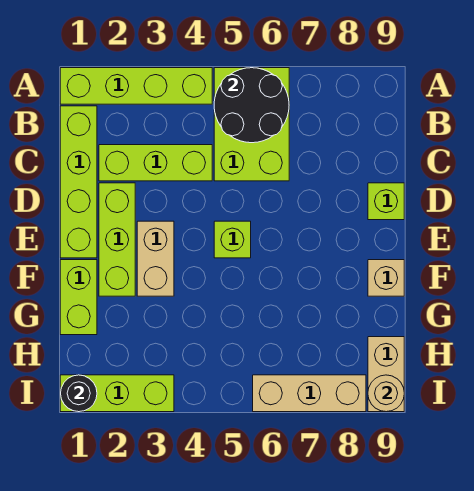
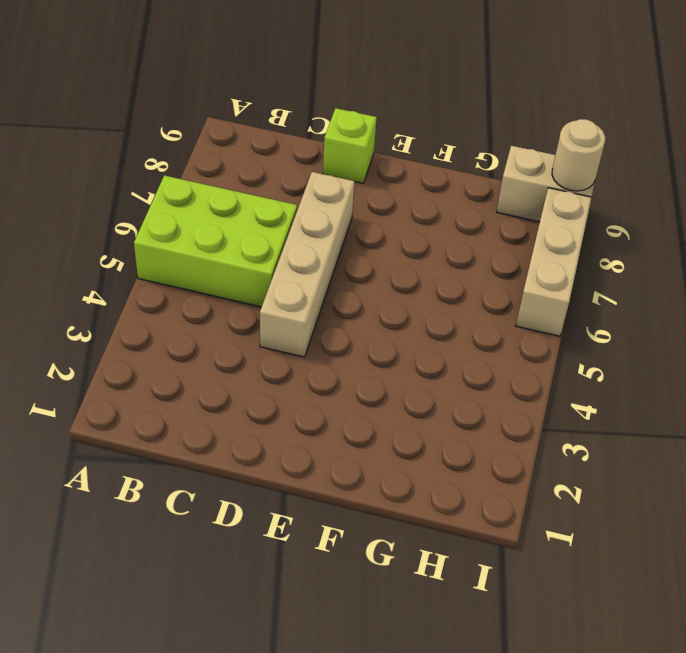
tan brick D4:D7 level 1 -> none
none -> lime brick A1:A4 level 1
none -> lime brick B1:E1 level 1
none -> lime brick C2:C4 level 1

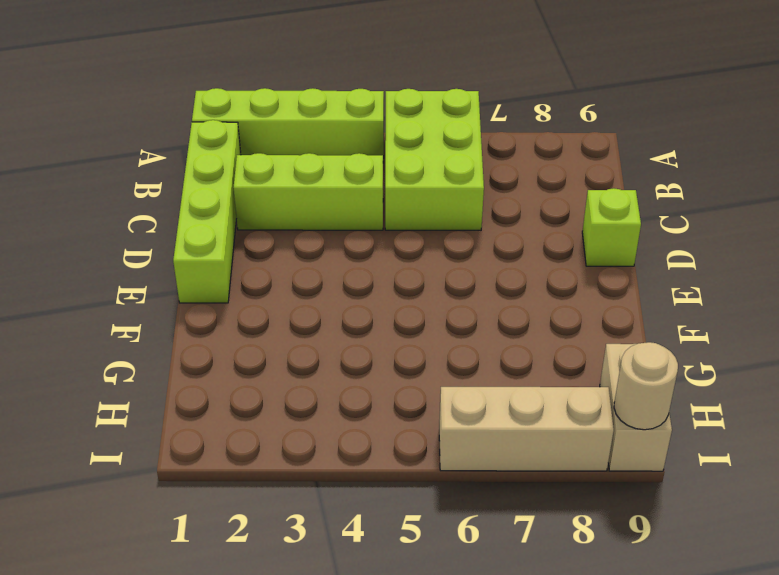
none -> lime brick D2:F2 level 1
none -> tan brick E3:F3 level 1
none -> lime brick E5 level 1

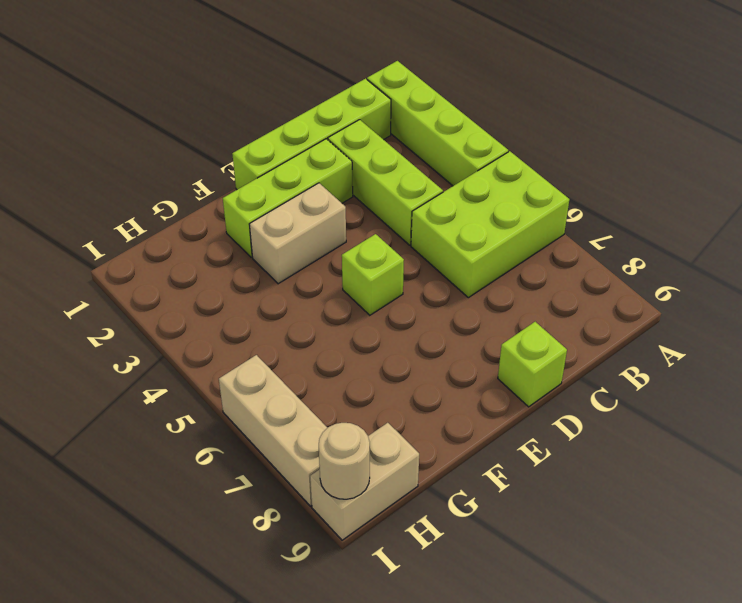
none -> lime brick F1:G1 level 1
none -> tan brick F9 level 1
none -> lime brick I1:I3 level 1

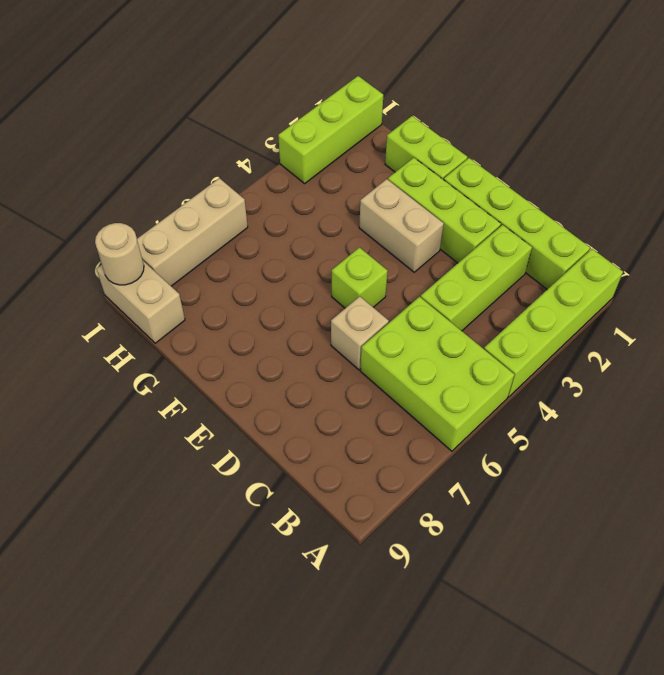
tan brick D6 level 1 -> tan brick F9 level 1
none -> lime brick D9 level 1
none -> black round brick A5:B6 level 2
none -> black round brick I1 level 2

